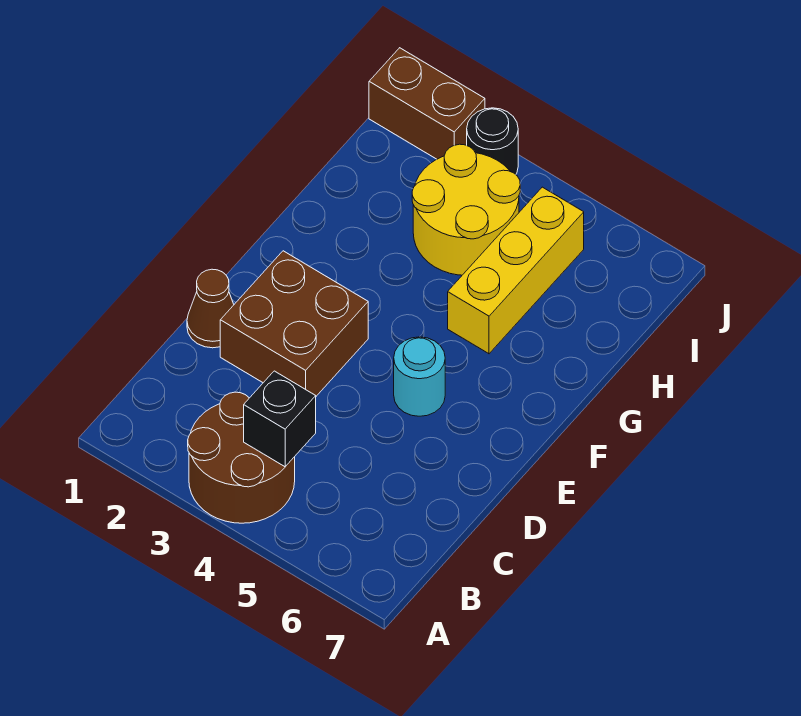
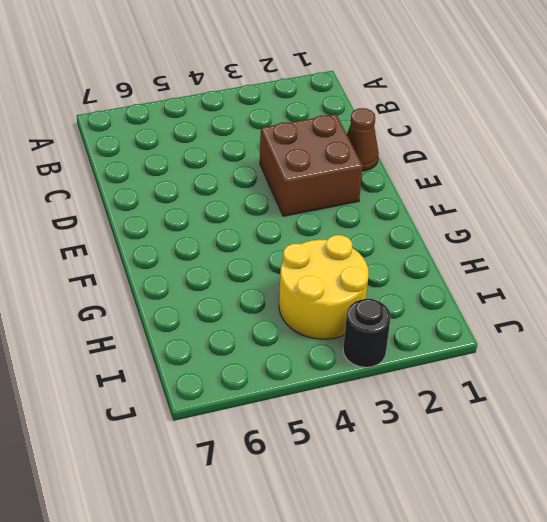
none -> brown round brick A3:B4 level 1
none -> cyan round brick E5 level 1

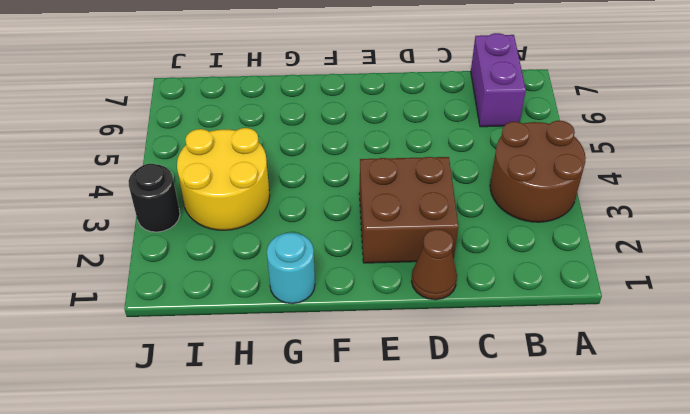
purple brick B6:B7 level 1 -> none
cyan round brick G1 level 1 -> cyan round brick E5 level 1
none -> yellow brick G5:I5 level 1
none -> brown brick J1:J2 level 1

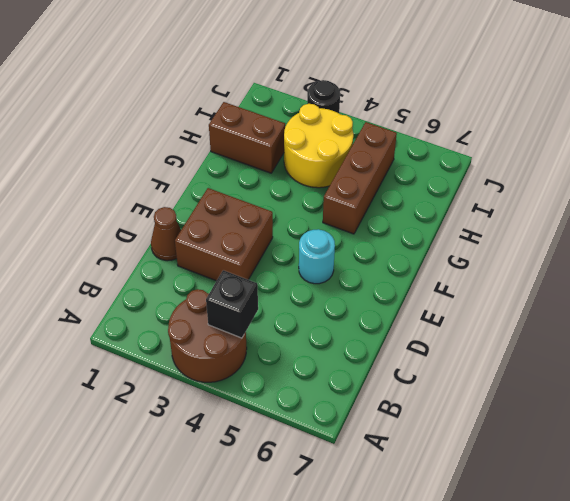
brown brick G5:I5 level 1 -> yellow brick G5:I5 level 1
brown brick H1:H2 level 1 -> brown brick J1:J2 level 1

